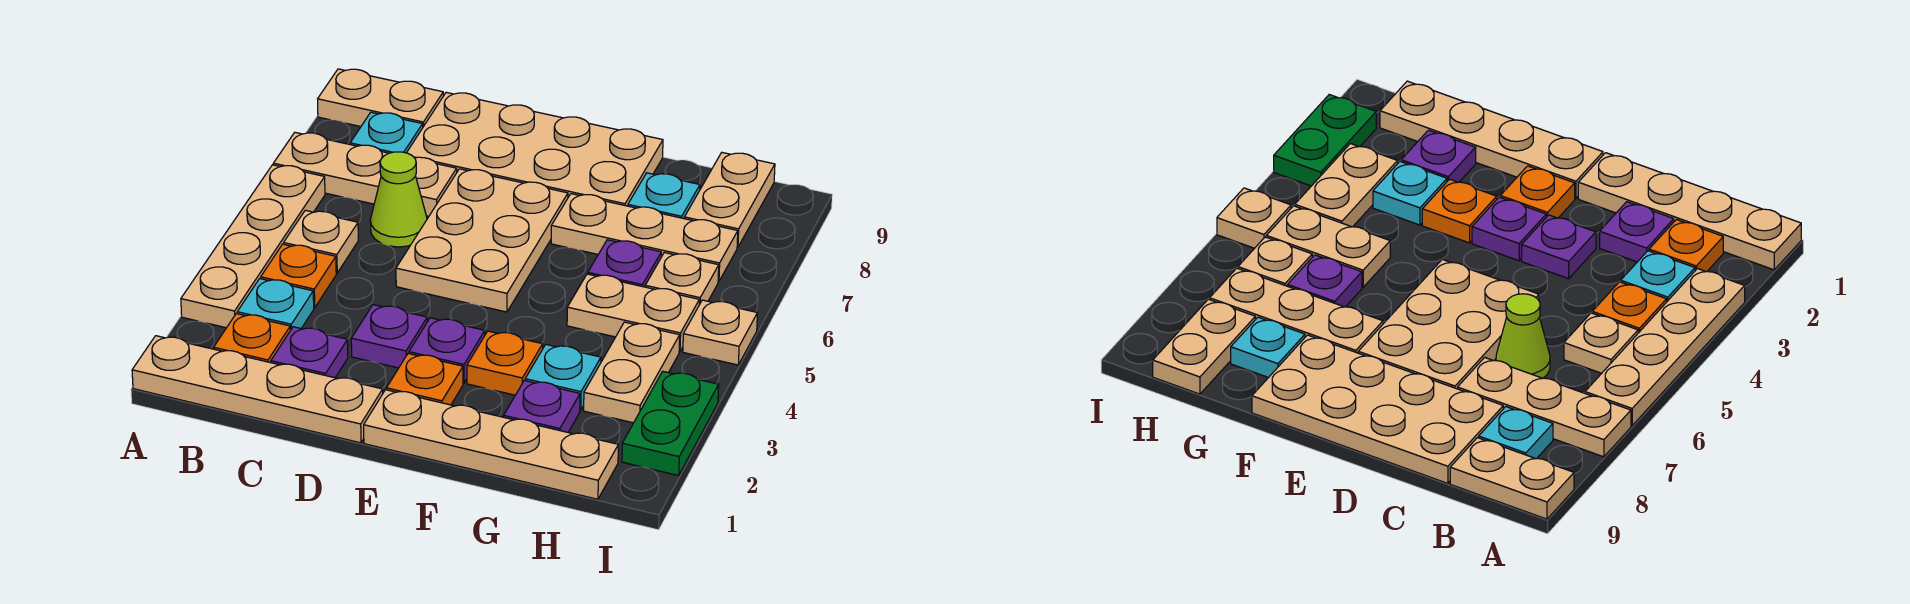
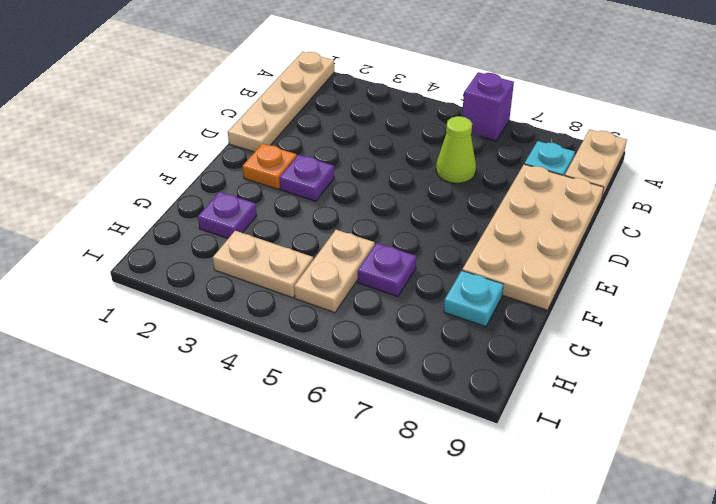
purple brick A6 level 1 -> tan plate A3:A6 level 1
none -> tan plate A7:C7 level 1
none -> orange plate B2 level 1
none -> cyan plate B3 level 1

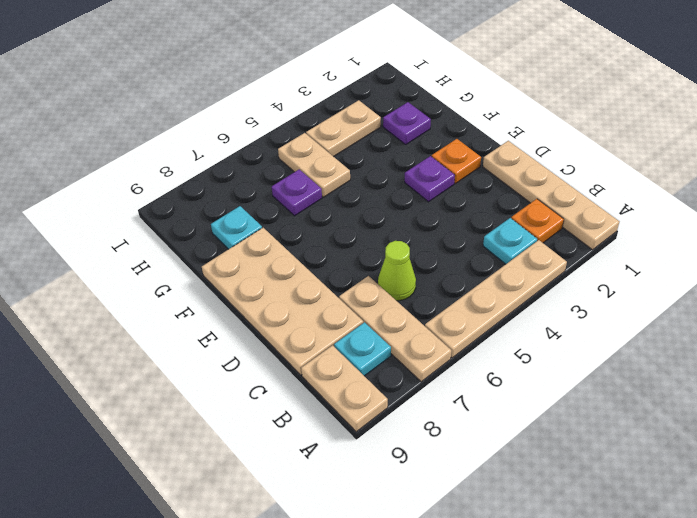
none -> orange plate B4 level 1
none -> tan plate B5 level 1
none -> purple plate C2 level 1

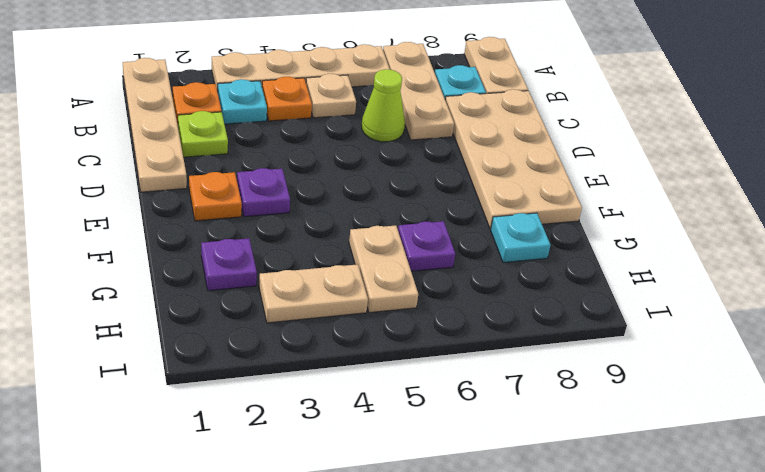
lime plate C2 level 1 -> purple plate C2 level 1
none -> purple plate D3 level 1
none -> tan plate D5:E7 level 1
none -> tan plate E1:H1 level 1

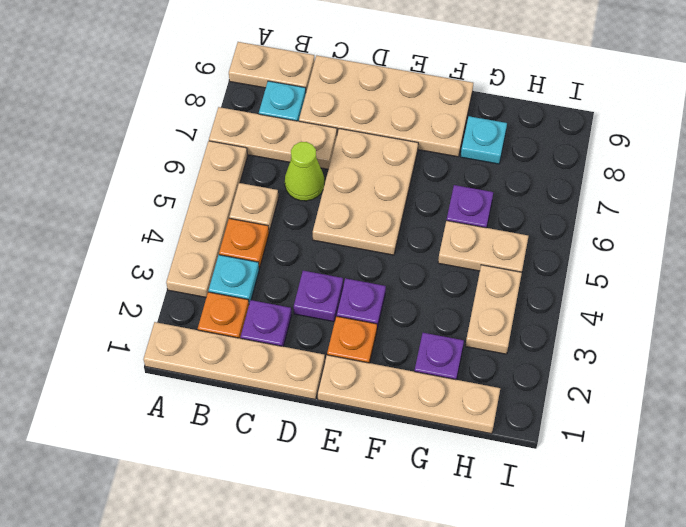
none -> orange plate F3 level 1
none -> tan plate F7:H7 level 1
none -> cyan plate G3 level 1

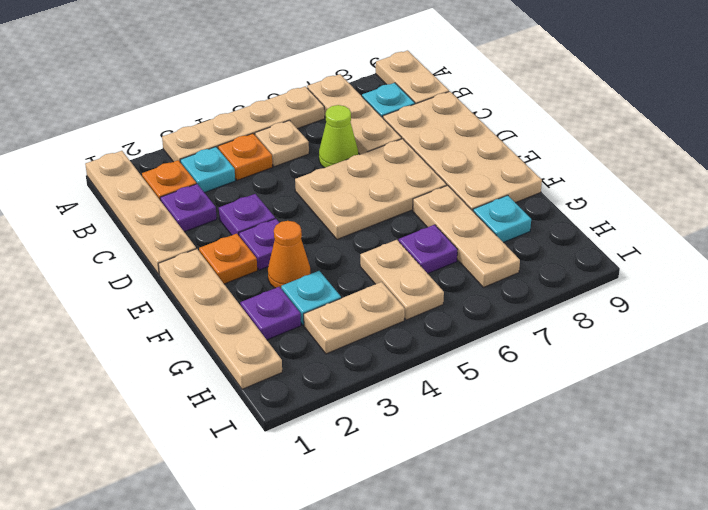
orange cone F3 level 1 -> orange plate F3 level 1
none -> tan plate H6 level 1
none -> tan plate H8:H9 level 1
none -> green plate I2:I3 level 1

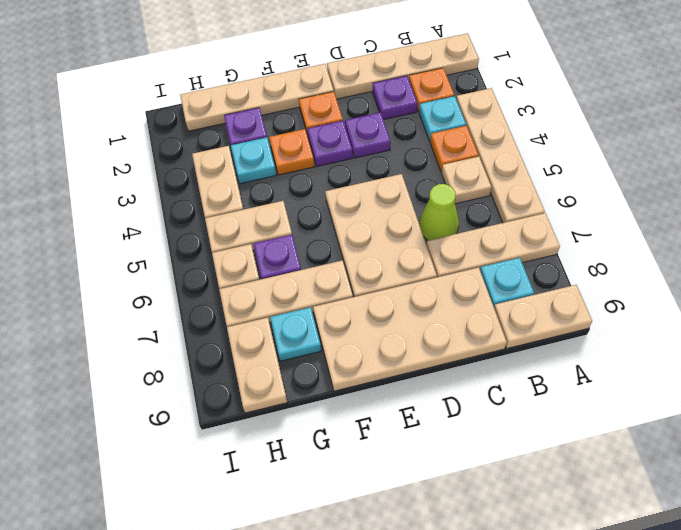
none -> green plate I2:I3 level 1
none -> tan plate I5 level 1

